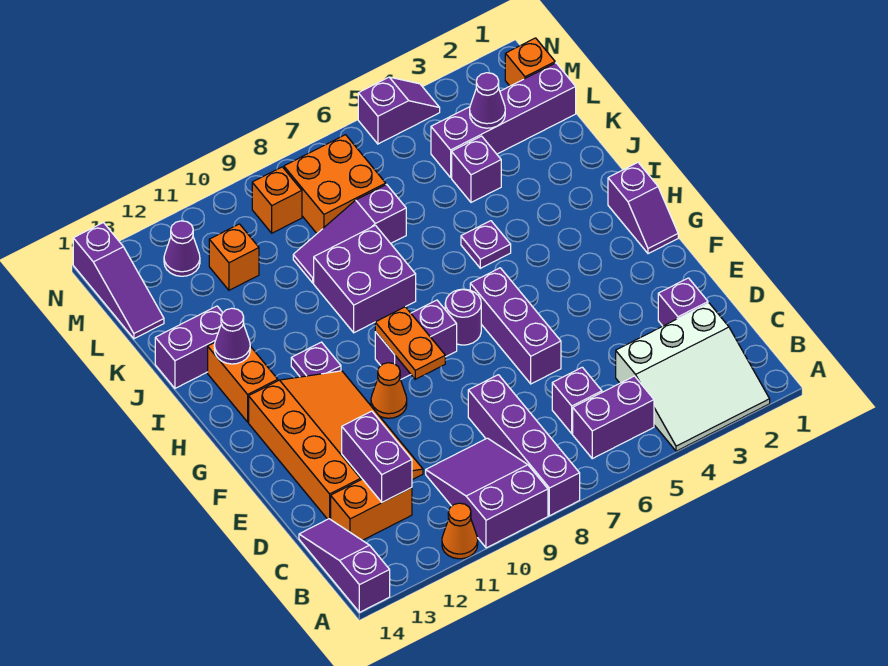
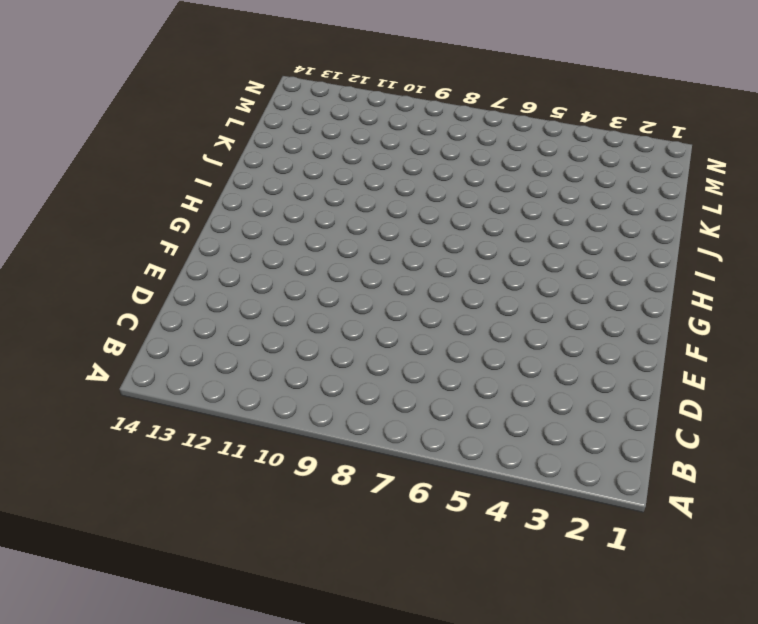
none -> white slope A2:C4 level 1 top C
none -> purple brick A8:D8 level 1
none -> purple slope A9:C10 level 1 top A
none -> orange cone A11 level 1

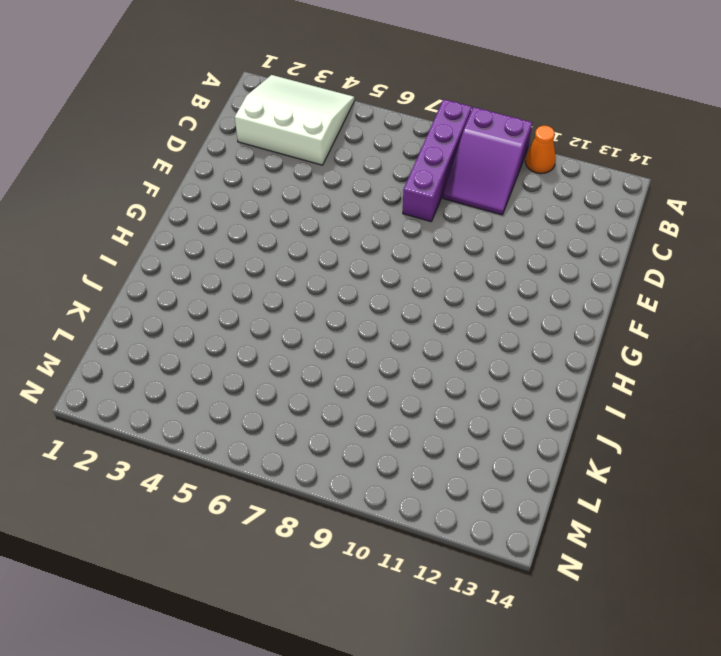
none -> purple slope A14:C14 level 1 top A
none -> purple brick B5:B6 level 1
none -> purple brick C6 level 1
none -> orange brick C12:C13 level 1

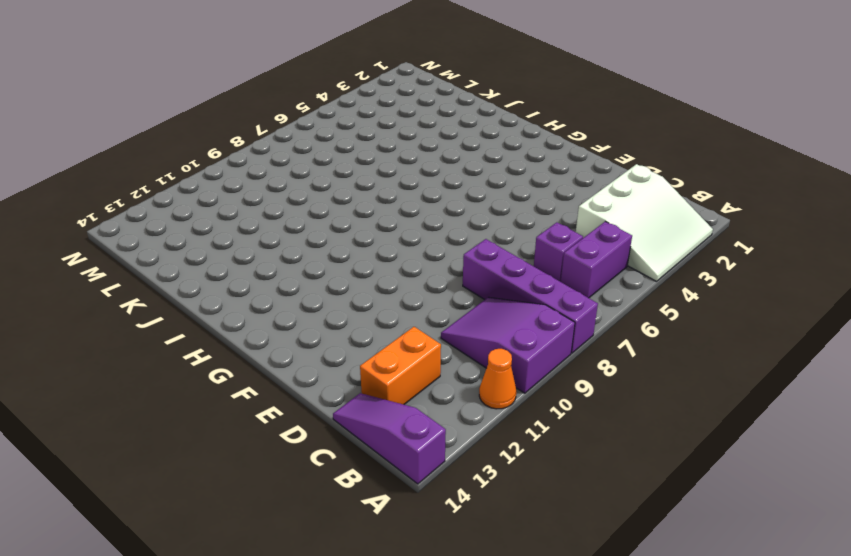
none -> purple brick D2 level 1
none -> orange slope D11:G13 level 1 top 13
none -> purple brick E6:G6 level 1
none -> orange cone F10 level 1

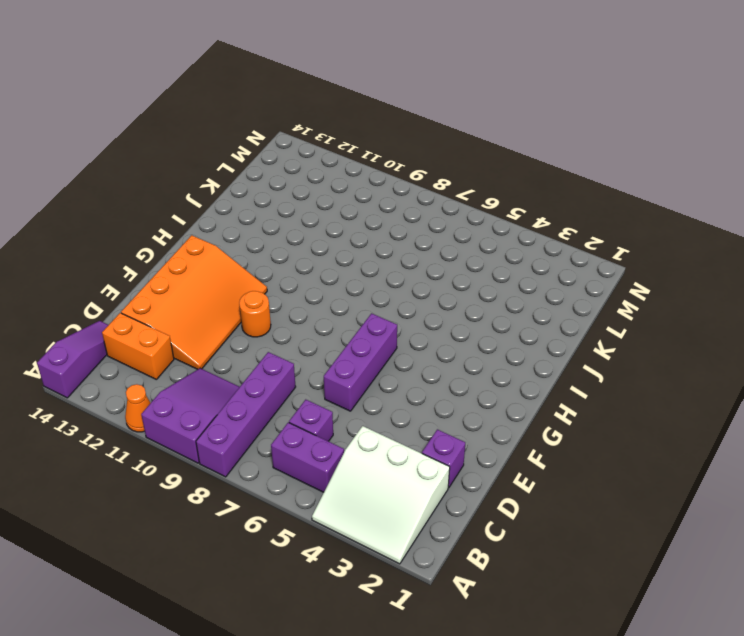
orange round brick F10 level 1 -> orange cone F10 level 1
none -> purple slope G1:H1 level 1 top H
none -> purple round brick G7 level 1
none -> purple brick G8:G9 level 1
none -> purple plate H11 level 1

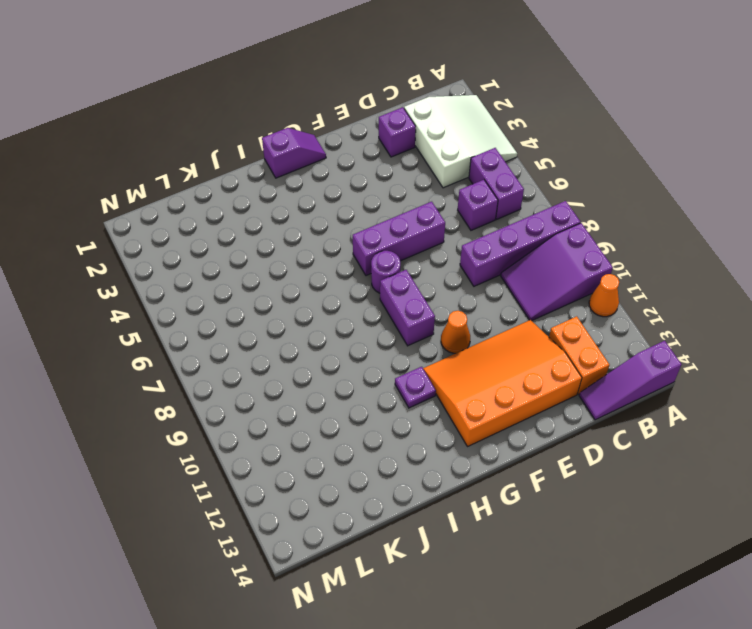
none -> orange brick H13:I13 level 1
none -> purple plate I5 level 1
none -> purple brick I8:J9 level 1
none -> purple brick J13:J14 level 1

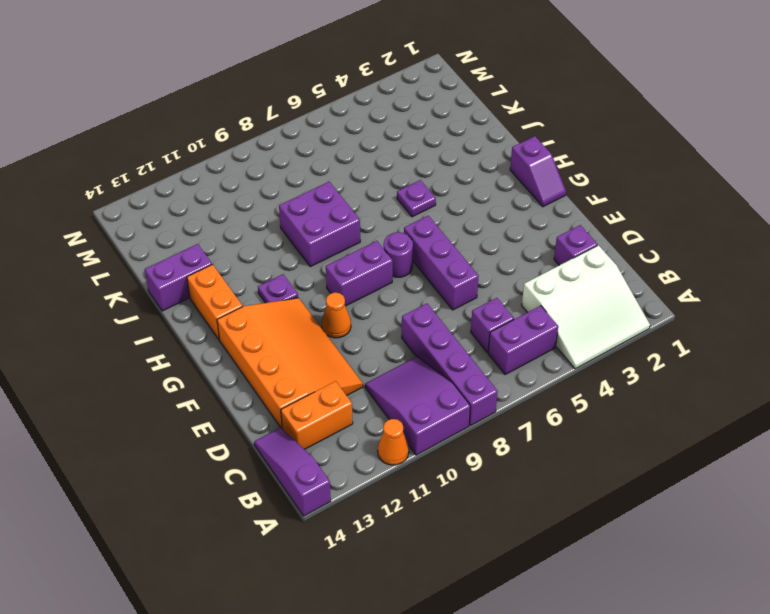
none -> purple brick K4 level 1
none -> purple slope K7:K9 level 1 top 7
none -> purple brick L1:L4 level 1
none -> orange brick L7:M8 level 1

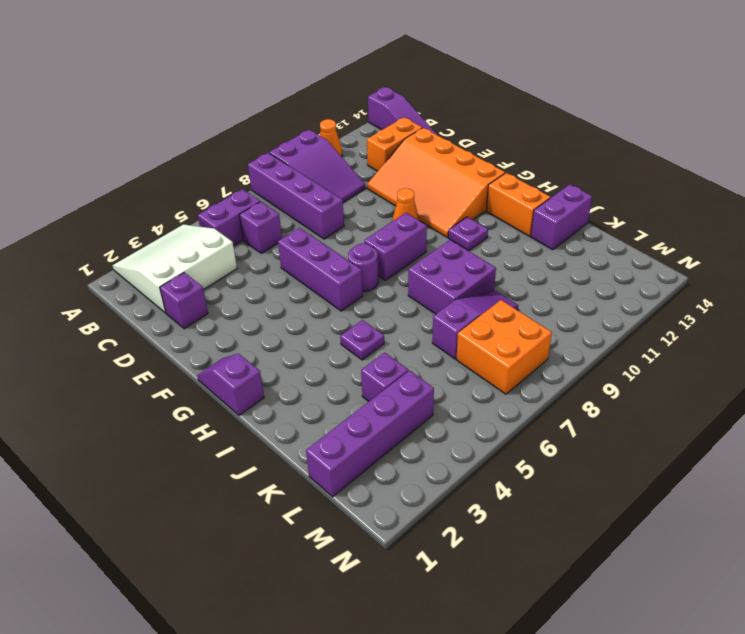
none -> orange brick L11 level 1
none -> purple slope L14:N14 level 1 top N
none -> orange brick M1 level 1
none -> orange brick M9 level 1

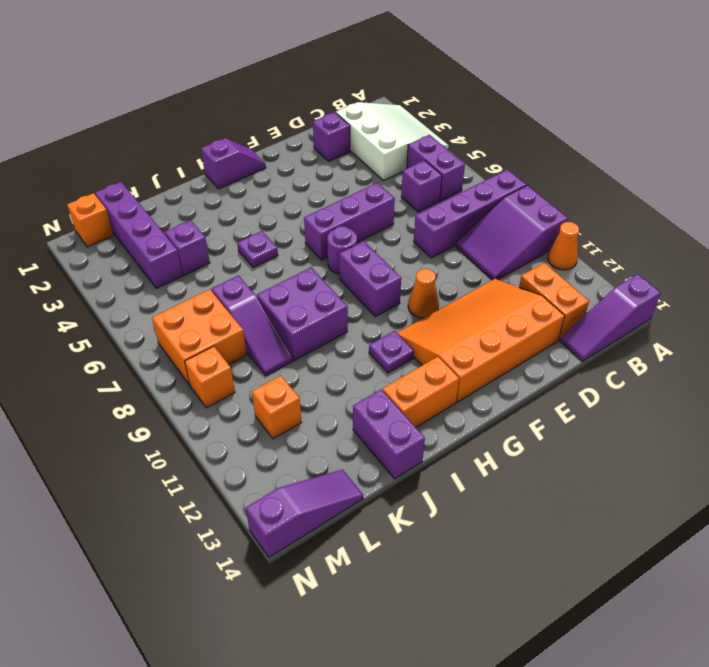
none -> purple cone M12 level 1
none -> purple slope N4:N5 level 1 top 5
none -> purple brick C12:D12 level 2
none -> orange plate F9:G9 level 2

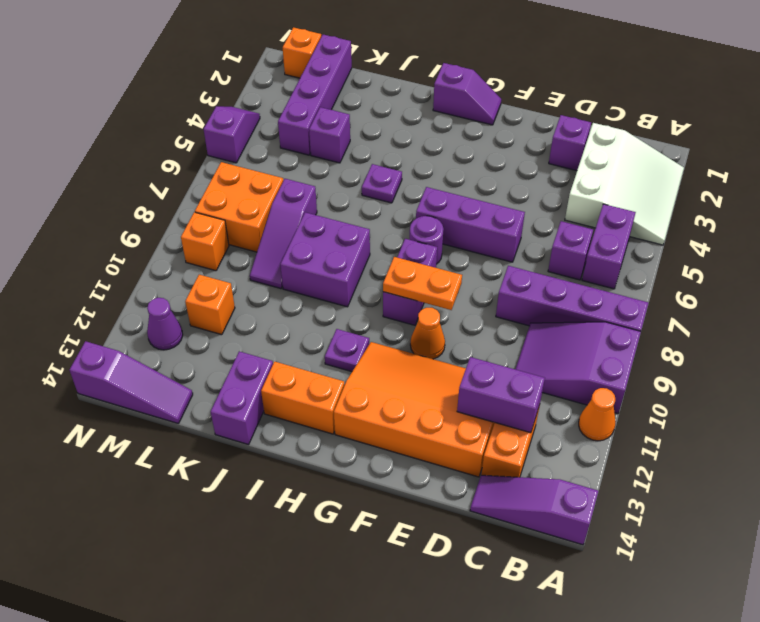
none -> purple cone I13 level 2
none -> purple cone L3 level 2

